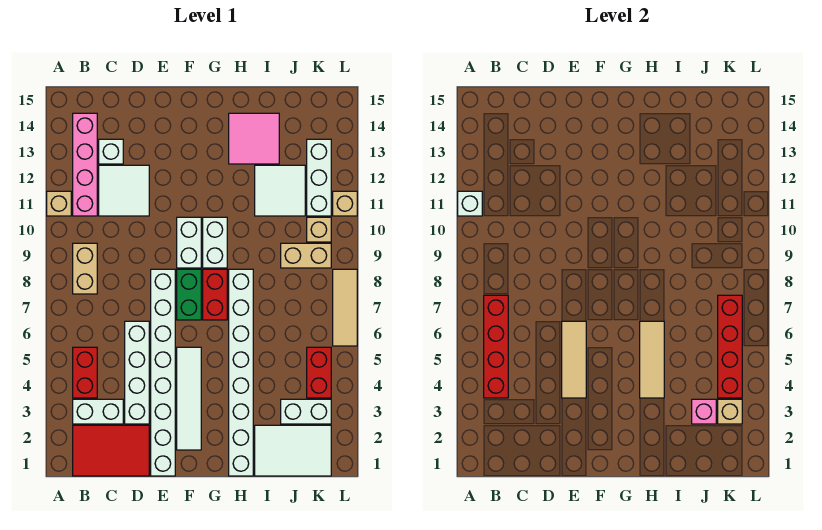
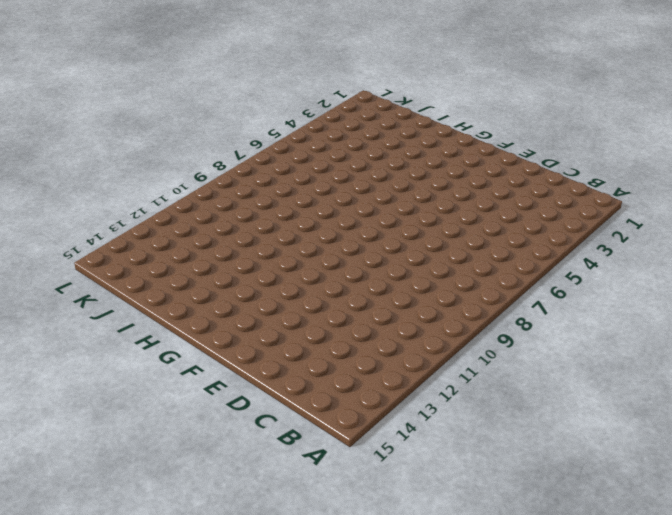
none -> tan brick A11 level 1
none -> red tile B1:D2 level 1
none -> white brick B3:C3 level 1
none -> red brick B4:B5 level 1

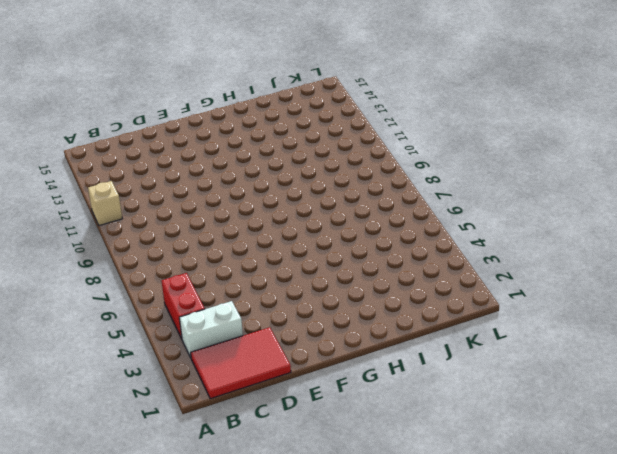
none -> tan brick B8:B9 level 1
none -> pink brick B11:B14 level 1
none -> white tile C11:D12 level 1
none -> white brick C13 level 1

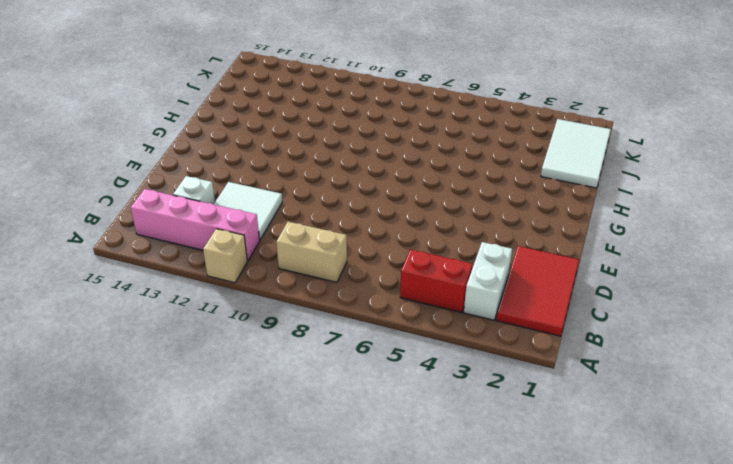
none -> white brick D3:D6 level 1
none -> white brick E1:E8 level 1
none -> white tile F2:F5 level 1
none -> green brick F7:F8 level 1

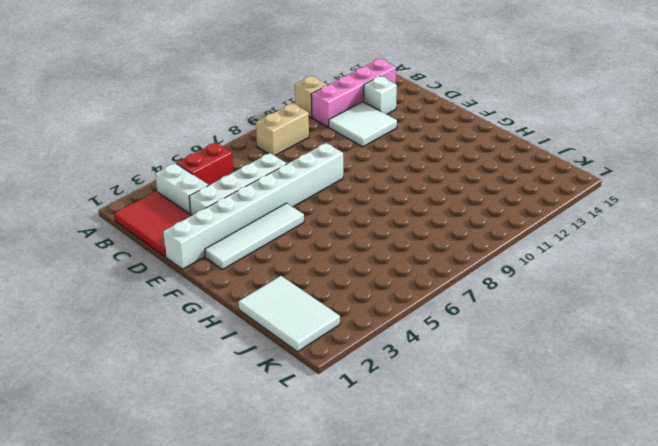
none -> green brick F7:F8 level 1
none -> white brick F9:F10 level 1
none -> red brick G7:G8 level 1
none -> white brick G9:G10 level 1

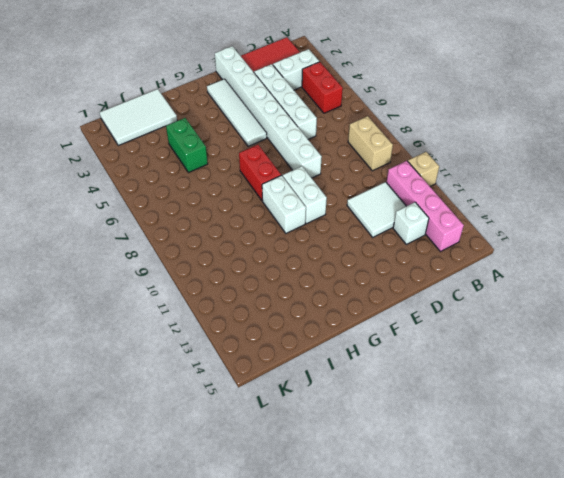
green brick I4:I5 level 1 -> green brick F7:F8 level 1
none -> white brick H1:H8 level 1
none -> pink tile H13:I14 level 1
none -> white tile I11:J12 level 1
none -> white brick J3:K3 level 1

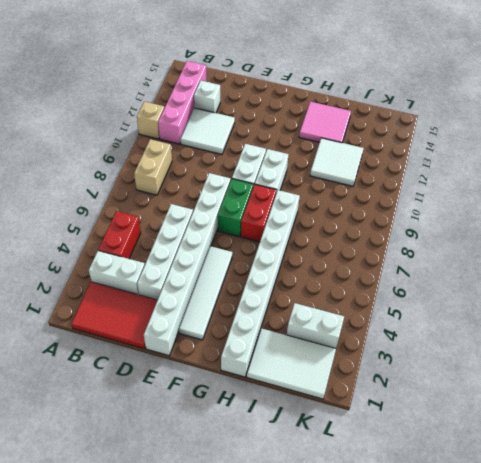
none -> tan brick J9:K9 level 1
none -> red brick K4:K5 level 1
none -> tan brick K10 level 1
none -> white brick K11:K13 level 1

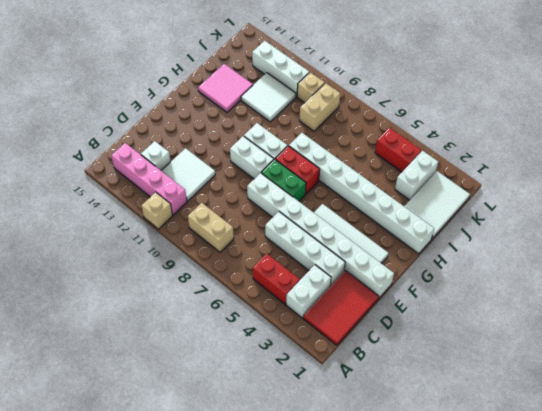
none -> tan tile L6:L8 level 1
none -> tan brick L11 level 1
none -> white brick A11 level 2
none -> red brick B4:B7 level 2

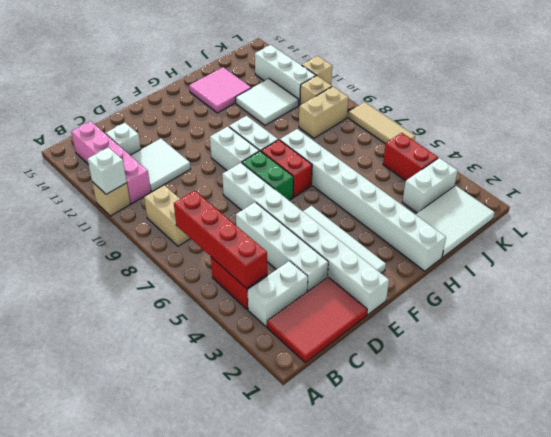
none -> tan tile E4:E6 level 2
none -> tan tile H4:H6 level 2
none -> pink brick J3 level 2
none -> tan brick K3 level 2

